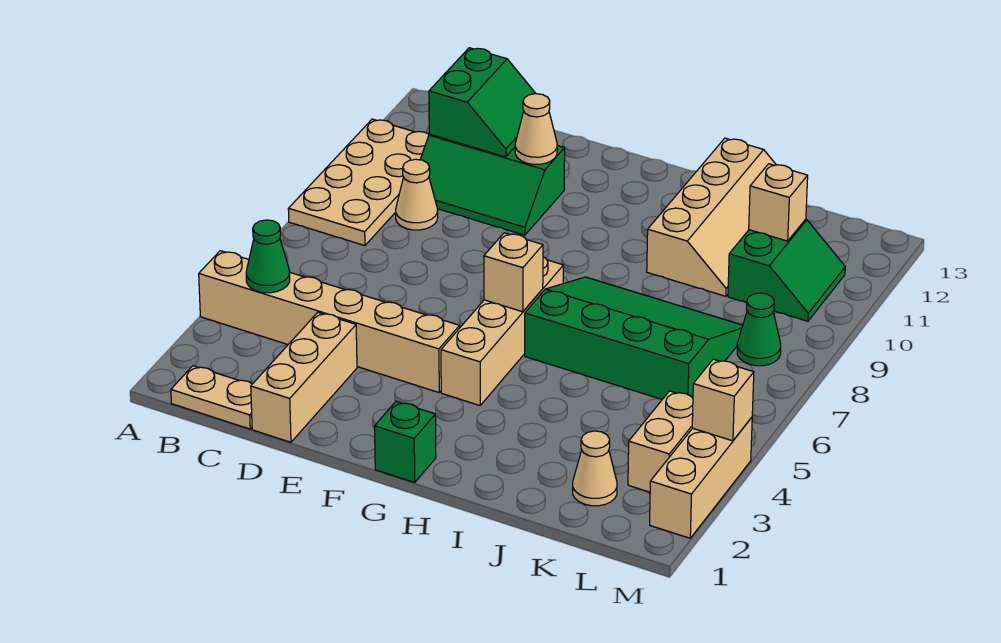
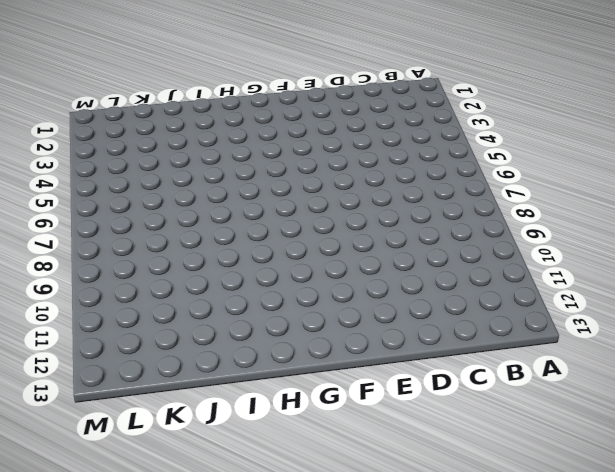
none -> tan brick A4:F4 level 1
none -> tan plate A8:B11 level 1
none -> tan plate B1:C1 level 1

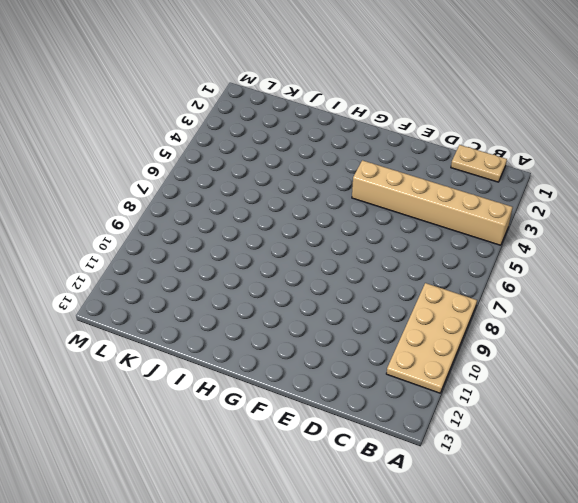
none -> tan cone C9 level 1
none -> green slope C10:E11 level 1 top 11
none -> tan brick D1:D3 level 1

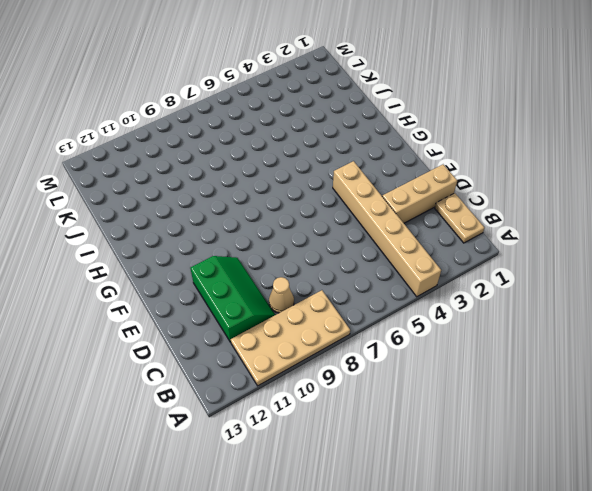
none -> green brick G1 level 1
none -> tan brick G4:G7 level 1
none -> green slope H6:K8 level 1 top 6

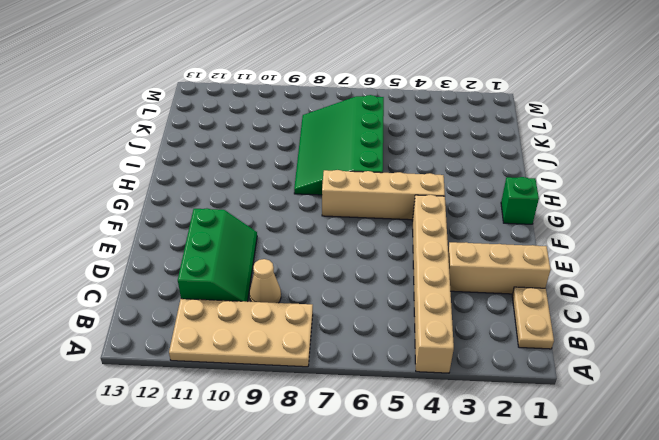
none -> tan slope I10:J13 level 1 top I
none -> tan cone K2 level 1
none -> green slope K10:L11 level 1 top K

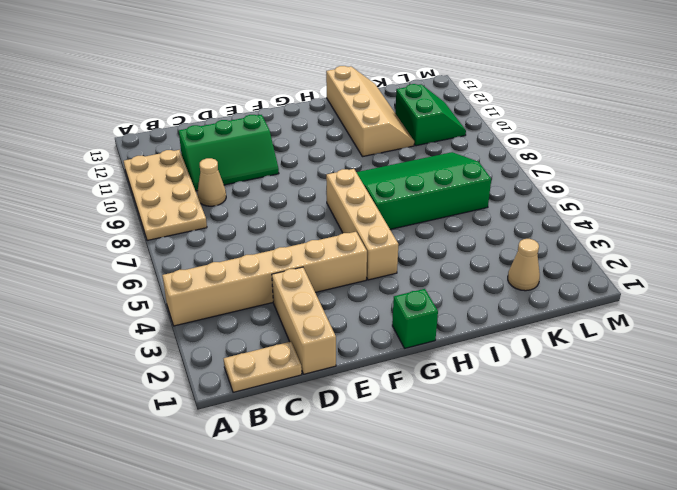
none -> tan brick L3:L4 level 1
none -> green cone L8 level 1
none -> tan brick M2:M4 level 1

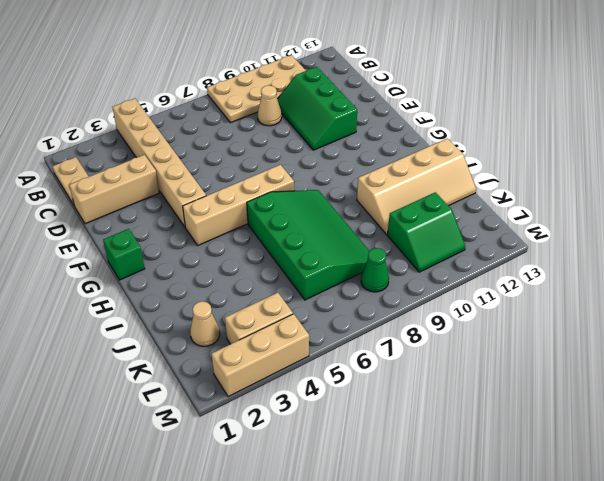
none -> green cone B4 level 2
none -> green slope C11:D12 level 2 top C
none -> tan cone E11 level 2

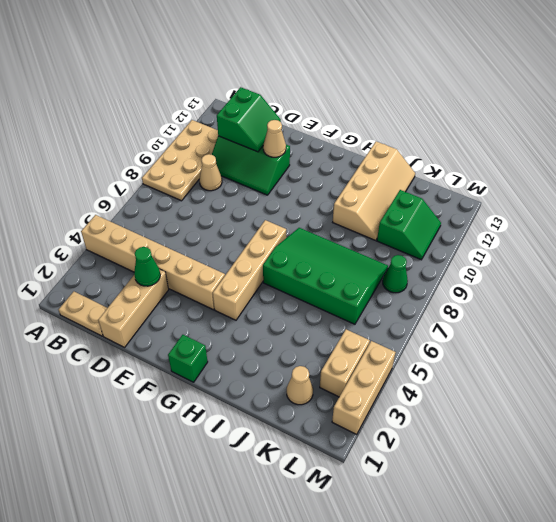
green cone D3 level 2 -> green cone B4 level 2
none -> tan brick G6 level 2
none -> tan brick K11 level 2
none -> tan brick M4 level 2

